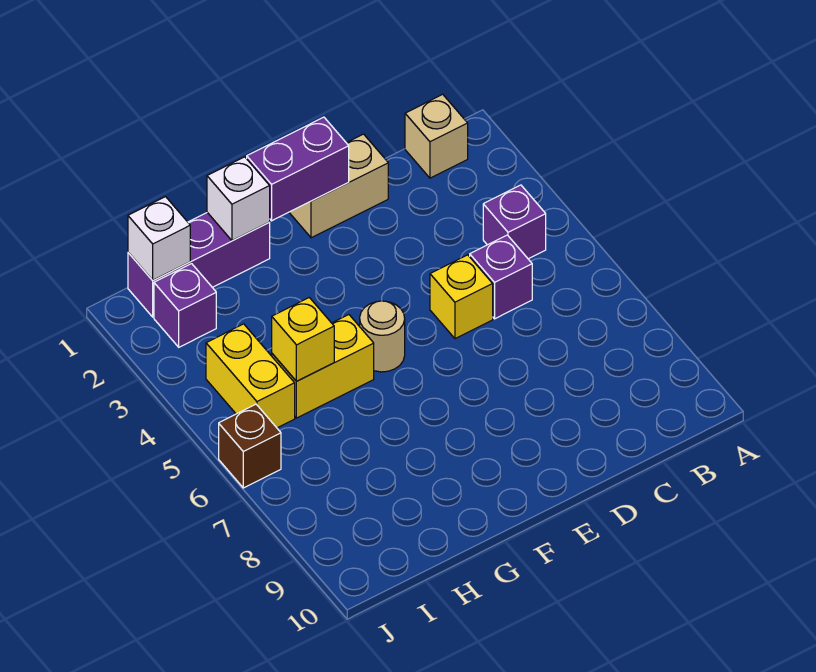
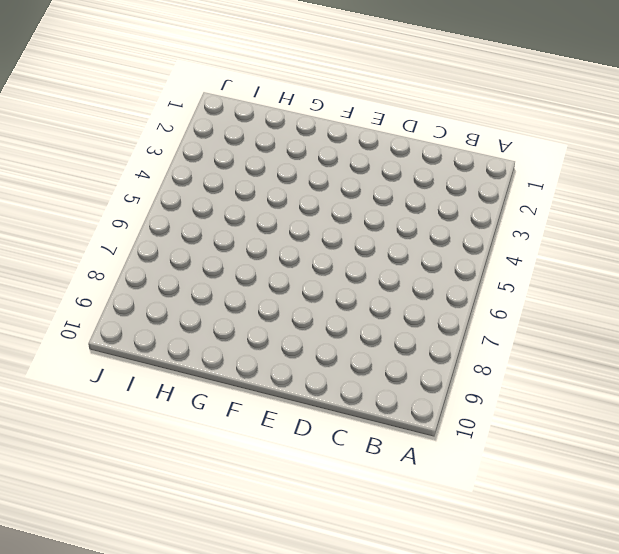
none -> tan brick B1 level 1
none -> purple brick B4 level 1
none -> purple brick C5 level 1

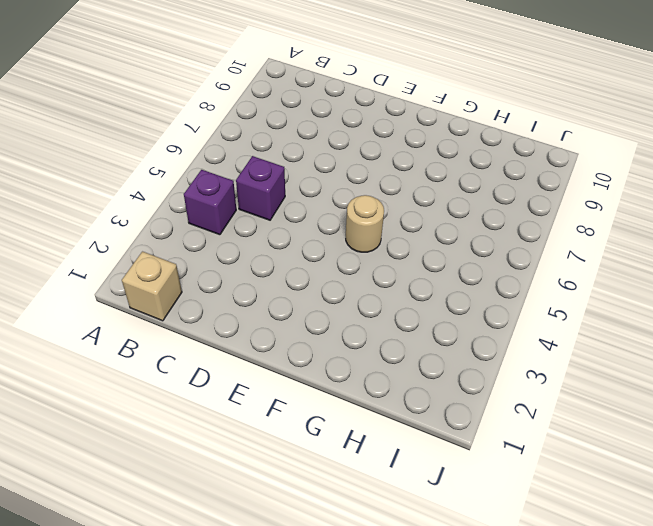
none -> tan brick D1:E1 level 1
none -> yellow brick D5 level 1
none -> purple brick G1:I1 level 1

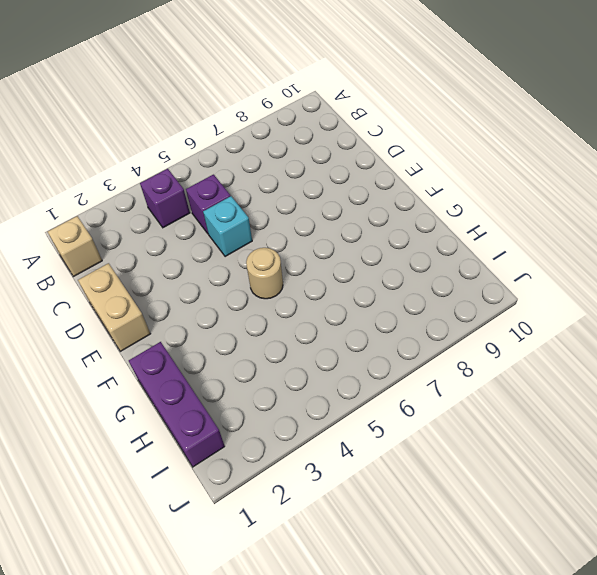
cyan brick D5 level 1 -> yellow brick D5 level 1
none -> yellow brick G5:H5 level 1
none -> purple brick I2 level 1
none -> yellow brick I4:I5 level 1

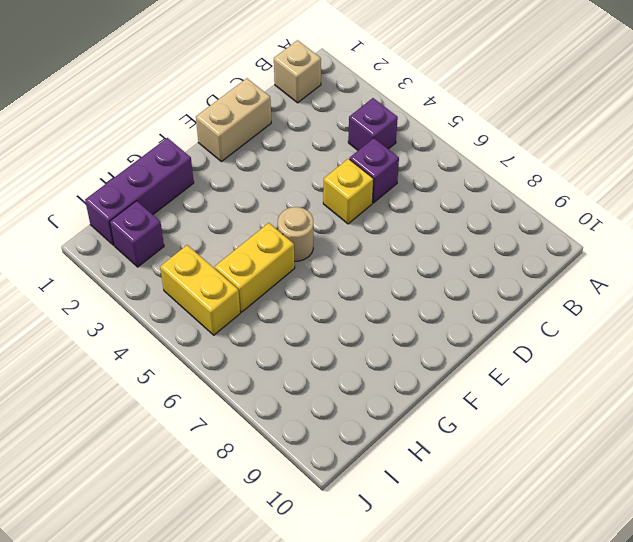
none -> brown brick J6 level 1
none -> purple brick E1:F1 level 2
none -> white brick G1 level 2

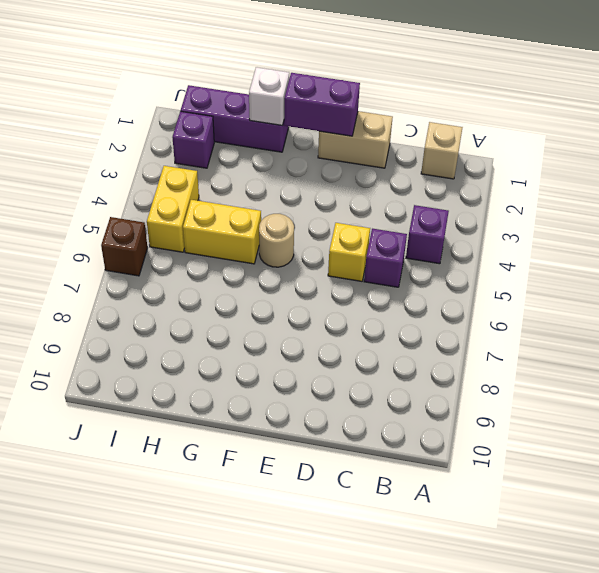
none -> yellow brick H5 level 2
none -> white brick I1 level 2

